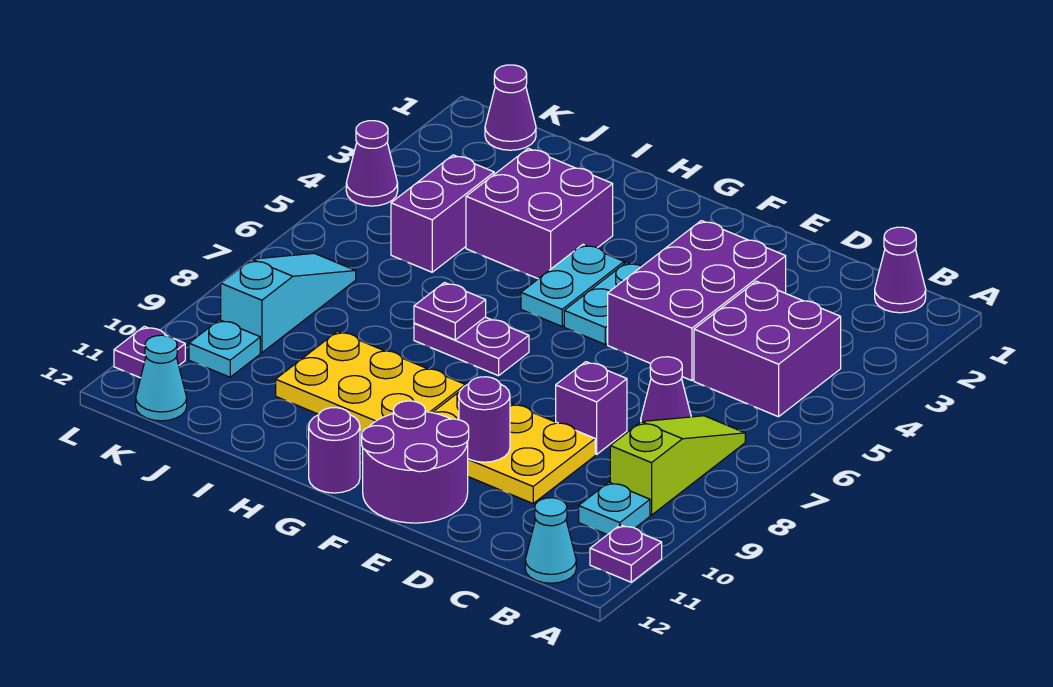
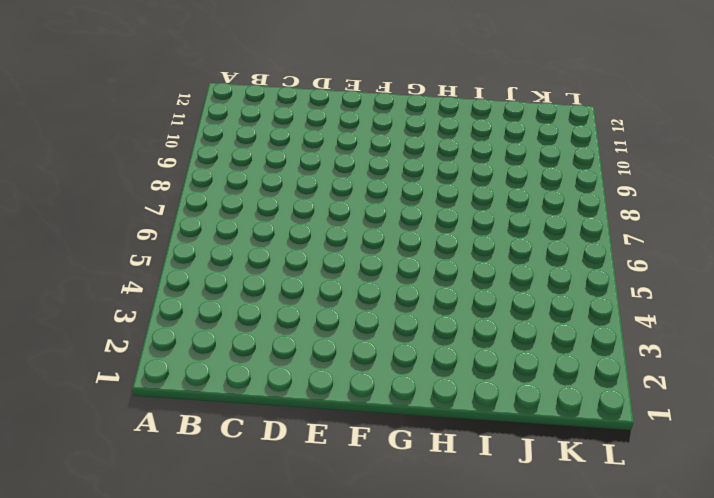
none -> purple plate A11 level 1
none -> purple cone B1 level 1
none -> purple brick B4:C5 level 1

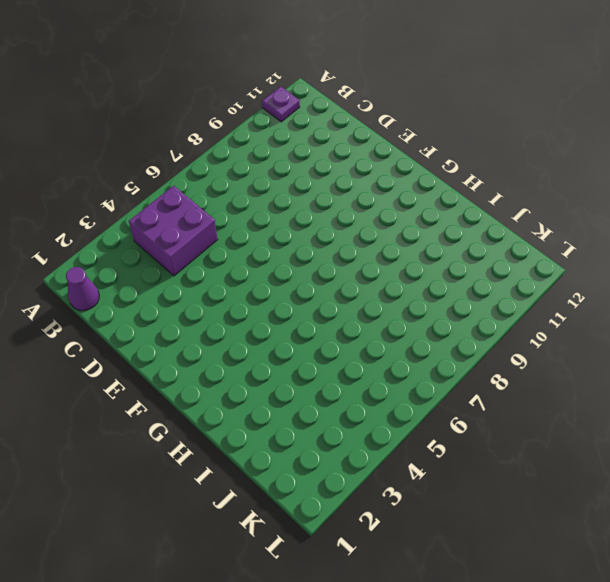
none -> lime slope B7:B9 level 1 top 9
none -> cyan plate B10 level 1
none -> cyan cone B12 level 1

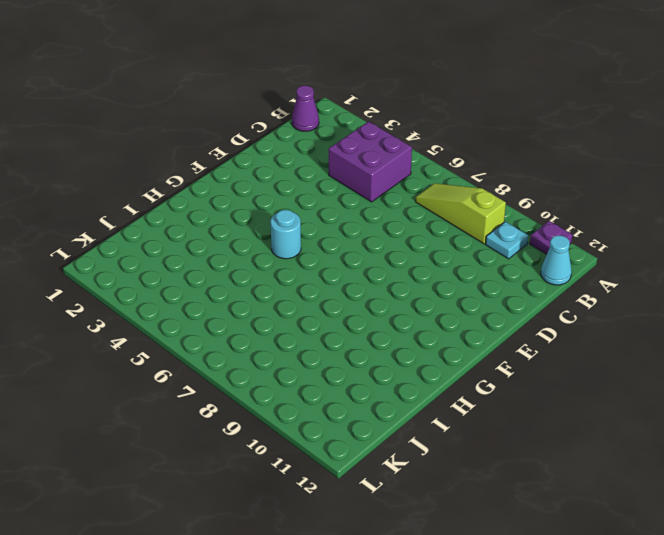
cyan round brick G5 level 1 -> cyan plate G4:G5 level 1
none -> purple cone C7 level 1
none -> purple brick D3:E5 level 1
none -> purple brick D8 level 1

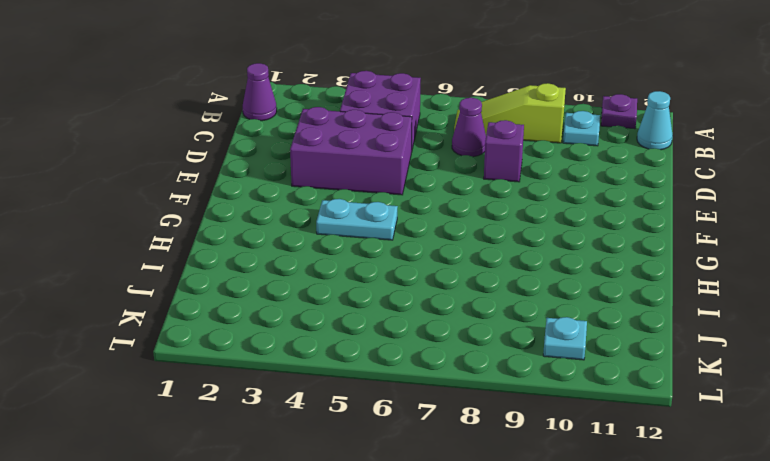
none -> yellow plate D9:F10 level 1
none -> purple round brick E11:F12 level 1
none -> cyan plate F4:F5 level 1

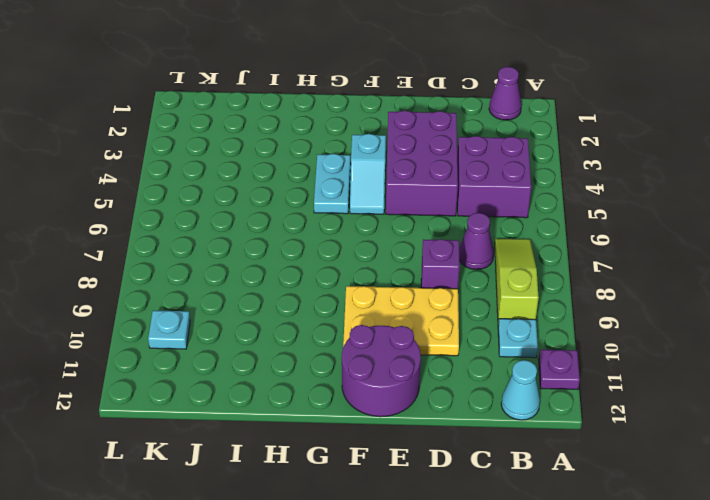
cyan slope F4:F5 level 1 top 4 -> cyan plate F4:F5 level 1
none -> purple plate G7:H7 level 1
none -> yellow plate G9:I10 level 1
none -> purple round brick G12 level 1

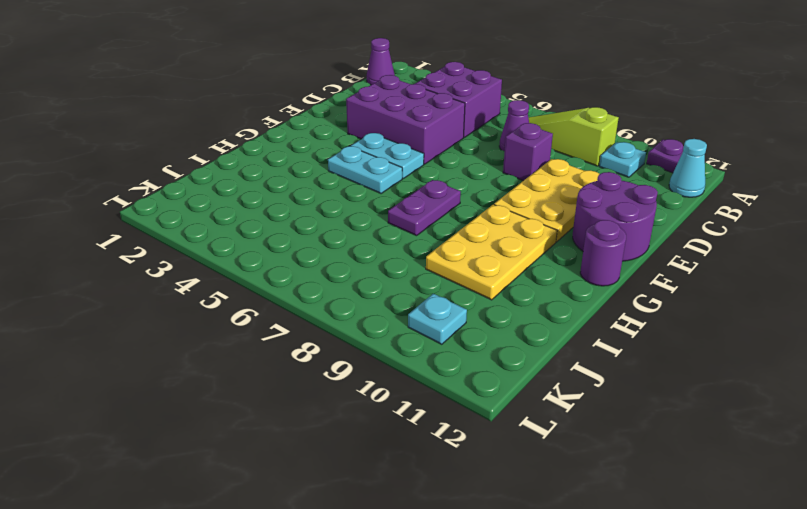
none -> purple brick H3:I4 level 1
none -> purple brick J4:J5 level 1
none -> purple cone K1 level 1

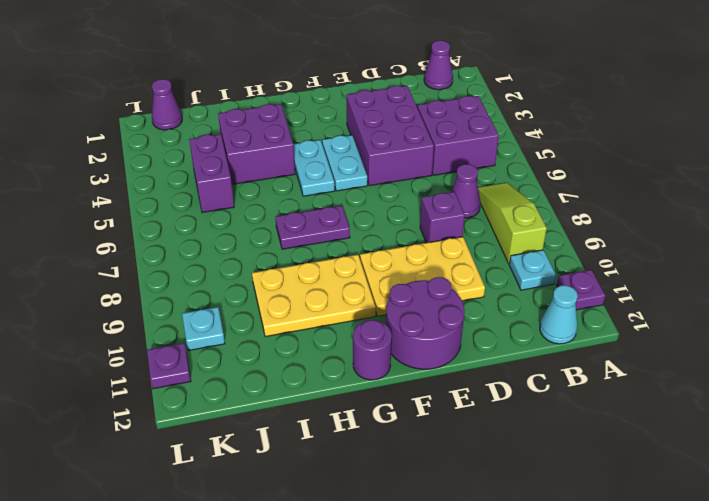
none -> cyan slope K7:K9 level 1 top 9
none -> cyan cone K12 level 1
none -> purple cone L4 level 1

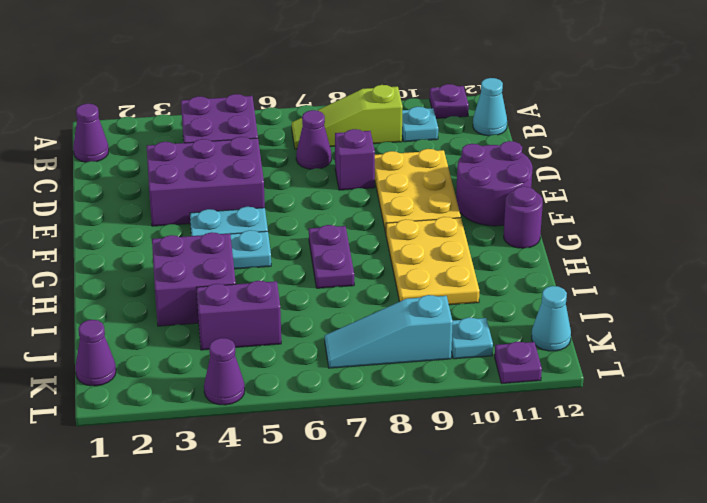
none -> purple round brick E10 level 2
none -> purple plate H7 level 2

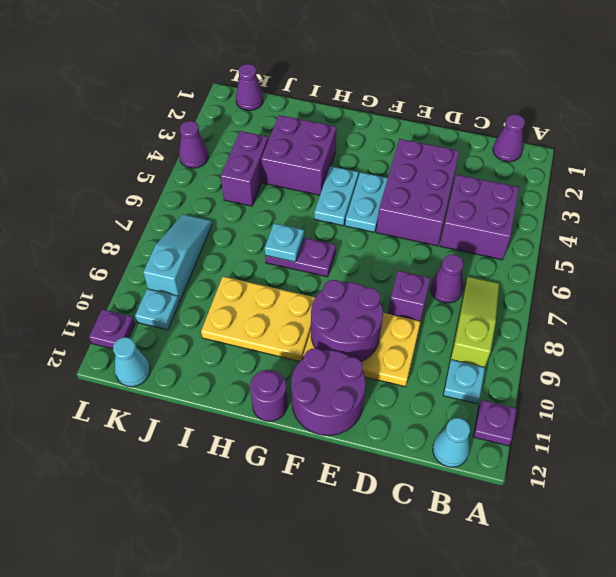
purple round brick E9:F10 level 2 -> purple round brick E10 level 2
cyan plate H7 level 2 -> purple plate H7 level 2

